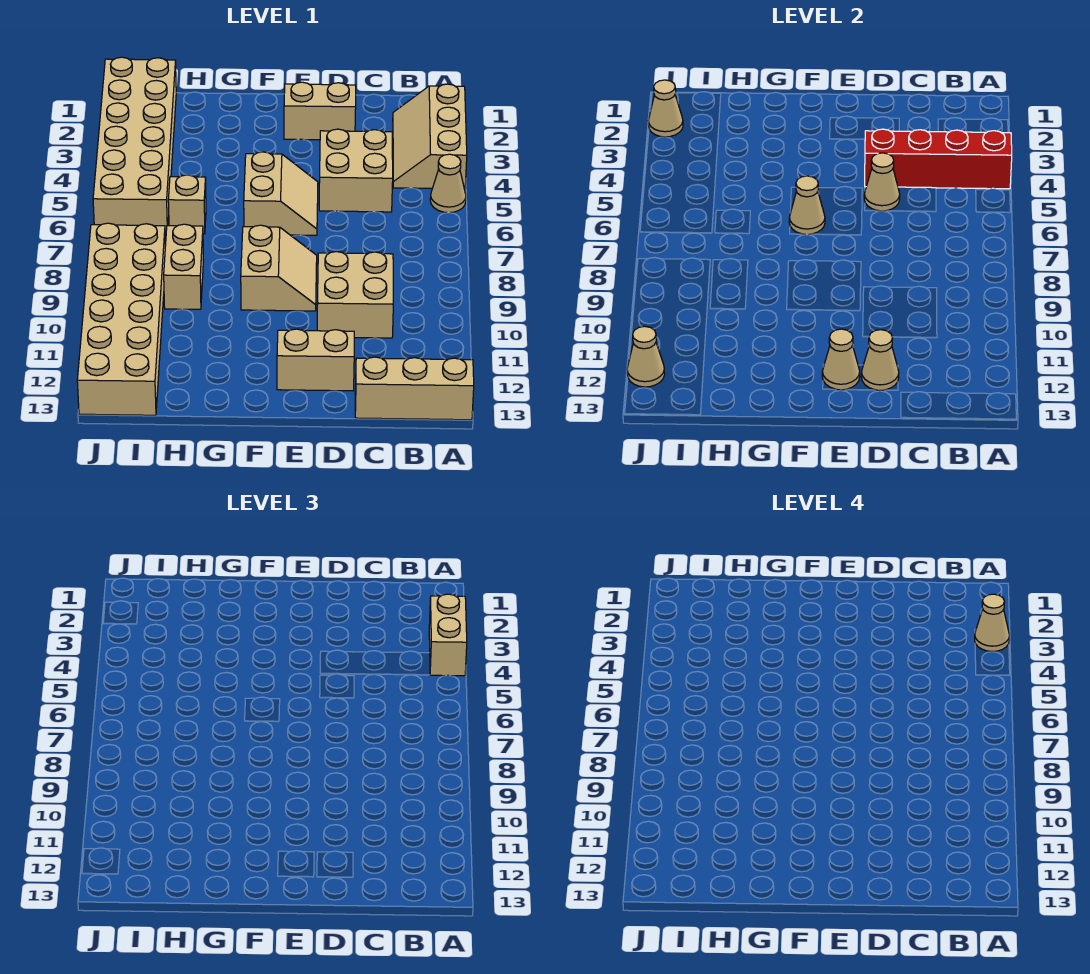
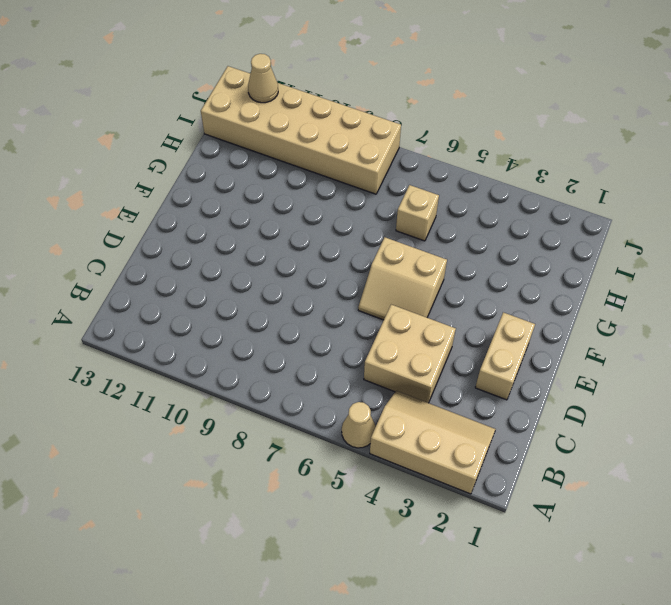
none -> tan brick A13:C13 level 1
none -> tan brick C9:D10 level 1
none -> tan brick D12:E12 level 1

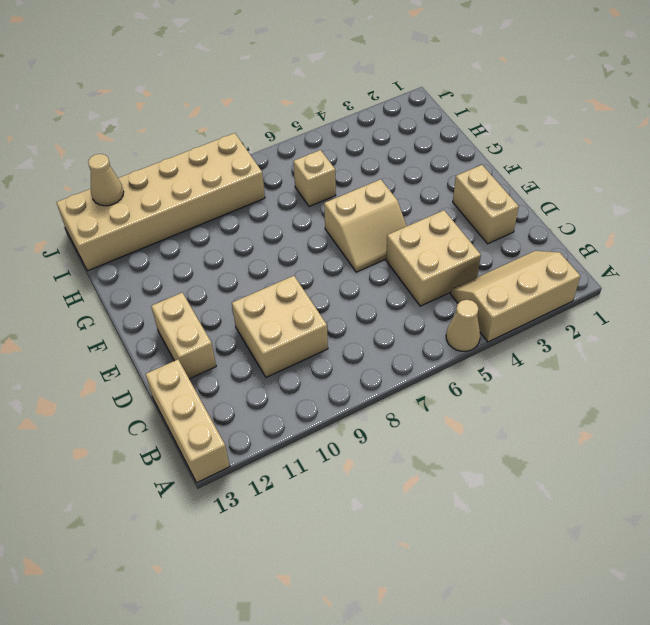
none -> tan slope E8:F9 level 1 top F
none -> tan brick H8:H9 level 1
none -> tan brick I1:J6 level 1

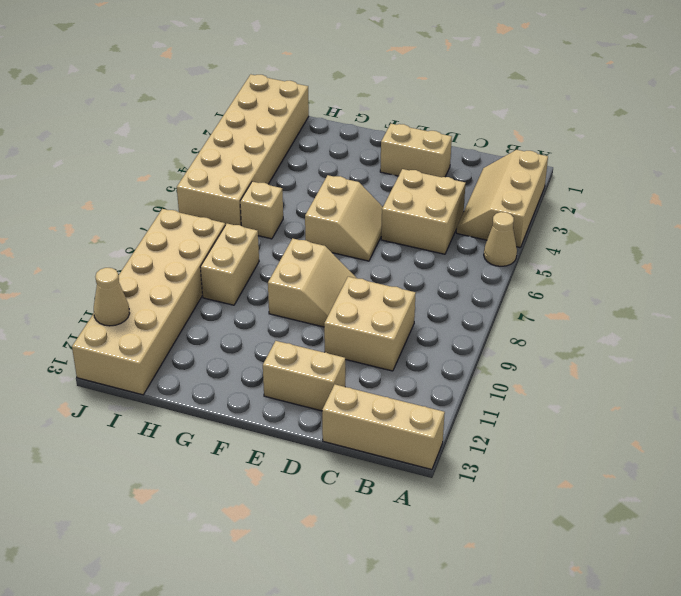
none -> red brick A4:D4 level 2
none -> tan cone D5 level 2
none -> tan cone D12 level 2

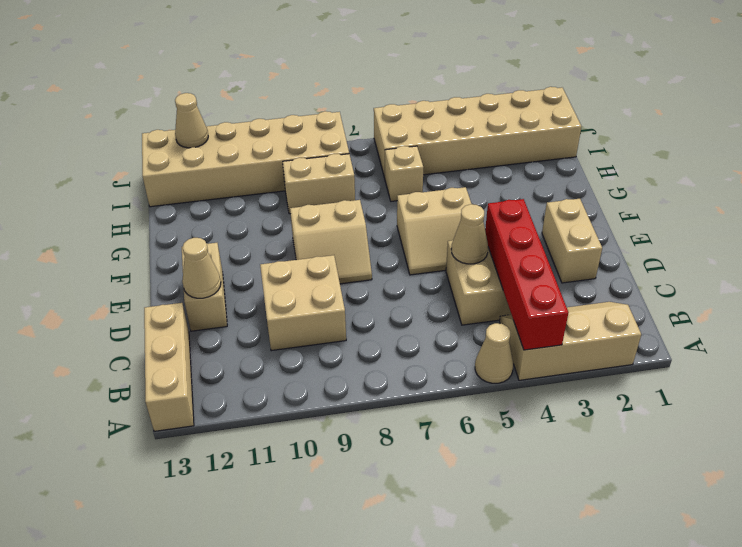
none -> tan cone E12 level 2
none -> tan cone F6 level 2
none -> tan cone J2 level 2

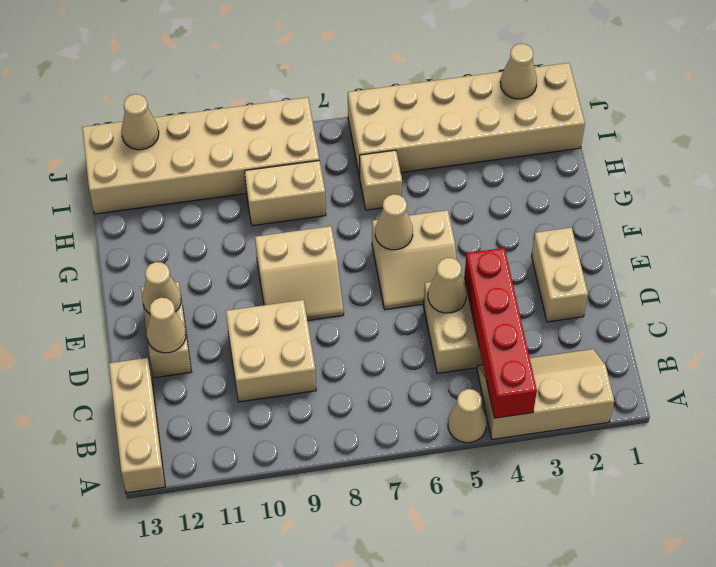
none -> tan brick A3:A4 level 3
none -> tan cone A3 level 4

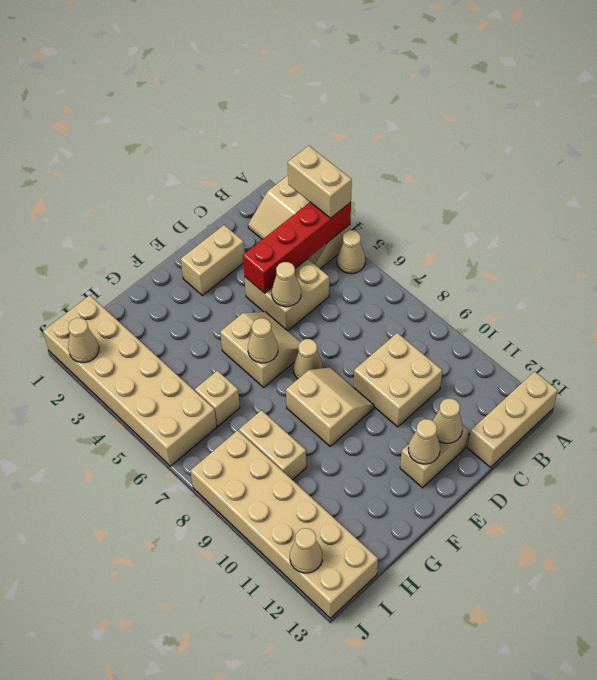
tan cone E7 level 1 -> tan cone A3 level 4

